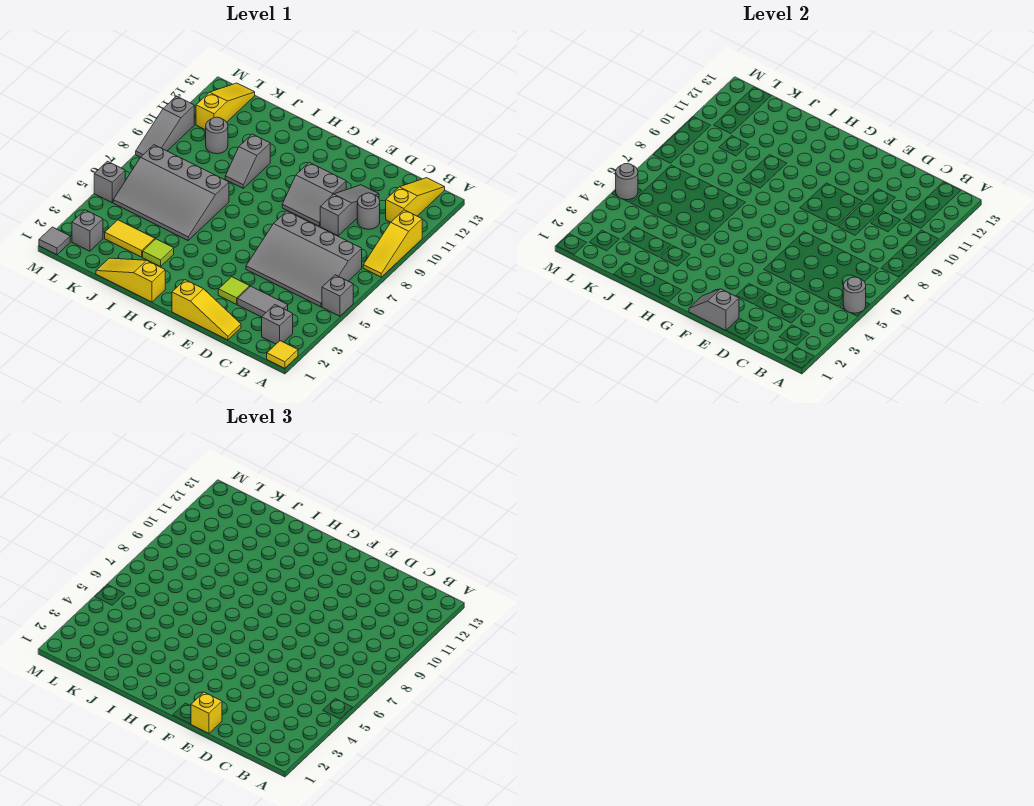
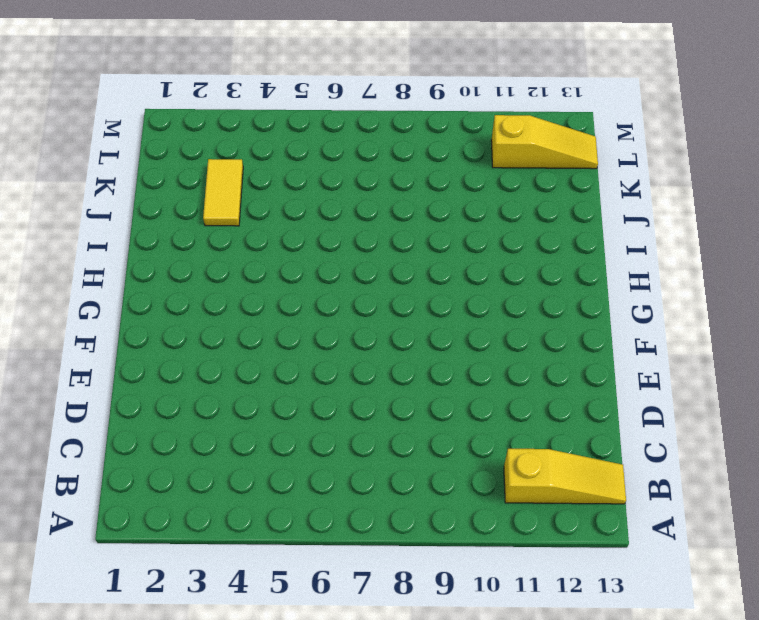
none -> yellow tile A1 level 1
none -> grey brick A5 level 1
none -> yellow slope A8:A10 level 1 top 10

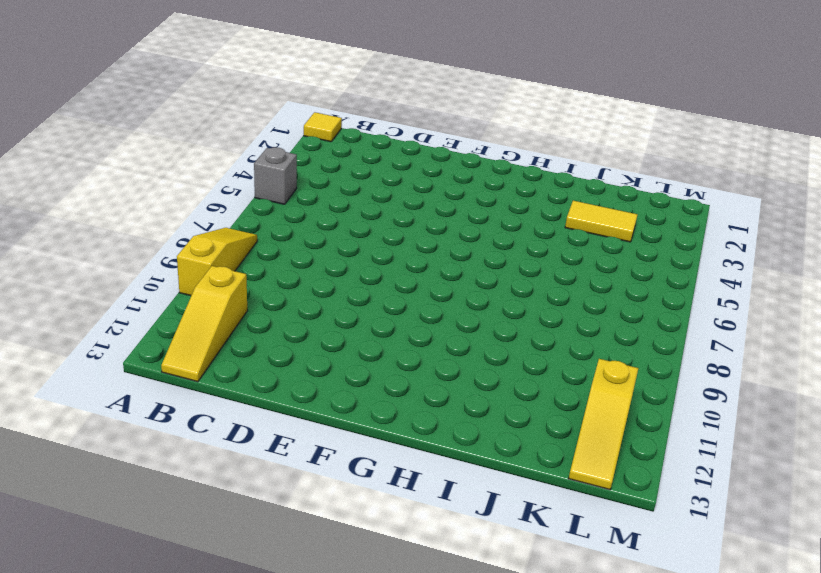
none -> grey brick B2 level 1
none -> grey slope B5:E7 level 1 top 7
none -> grey tile C3:D3 level 1

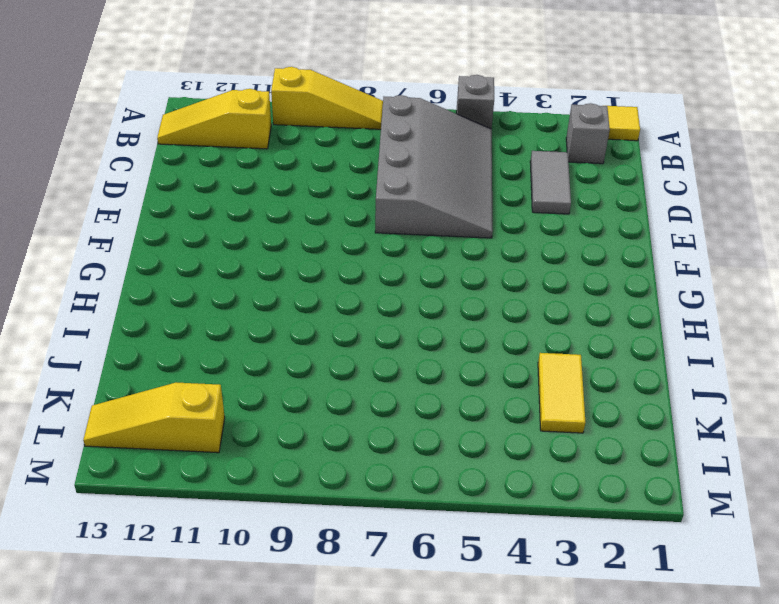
none -> grey round brick C10 level 1
none -> yellow slope D1:F1 level 1 top F
none -> grey slope D9:D11 level 1 top 9

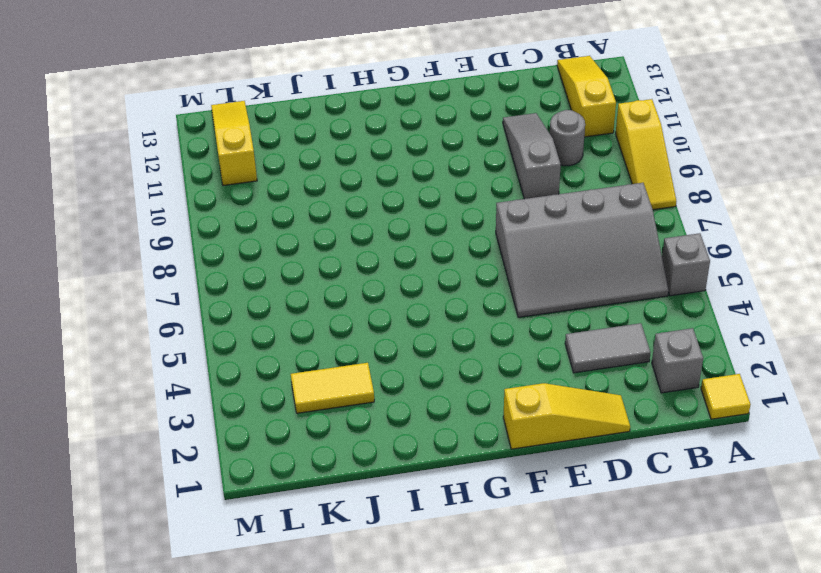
none -> lime tile E3 level 1
none -> grey slope E9:F10 level 1 top 10
none -> yellow slope H1:J1 level 1 top H

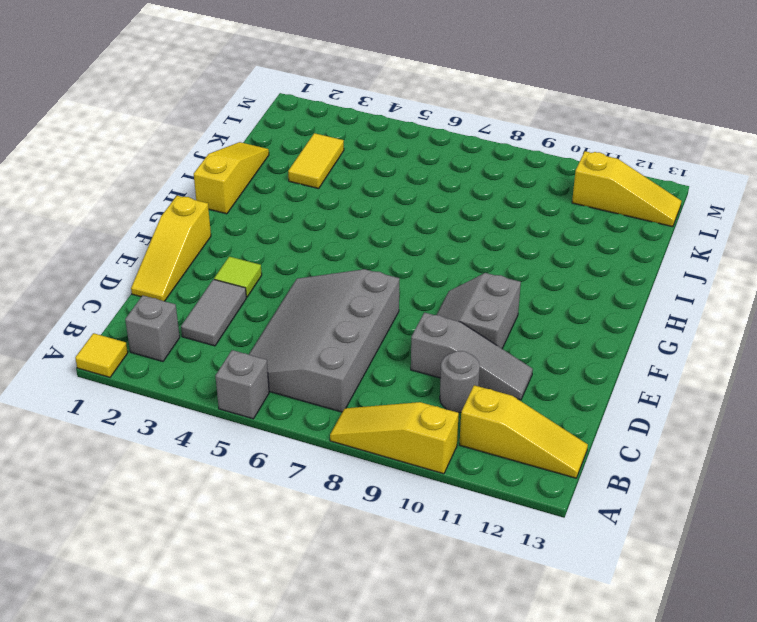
none -> lime tile I3 level 1
none -> grey slope I5:L7 level 1 top 7
none -> grey slope I9:I10 level 1 top 10

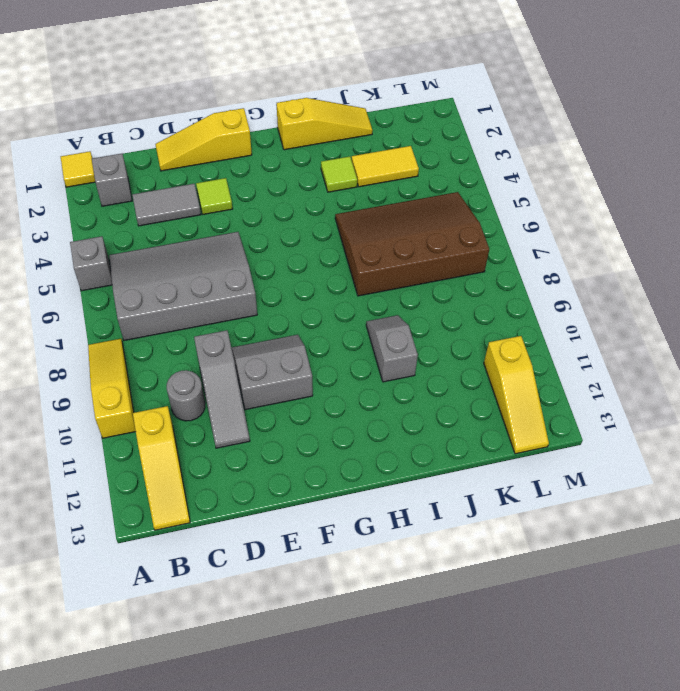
brown slope I5:L7 level 1 top 7 -> grey slope I5:L7 level 1 top 7
none -> grey round brick K10 level 1
none -> grey brick L2 level 1
none -> grey tile M1 level 1

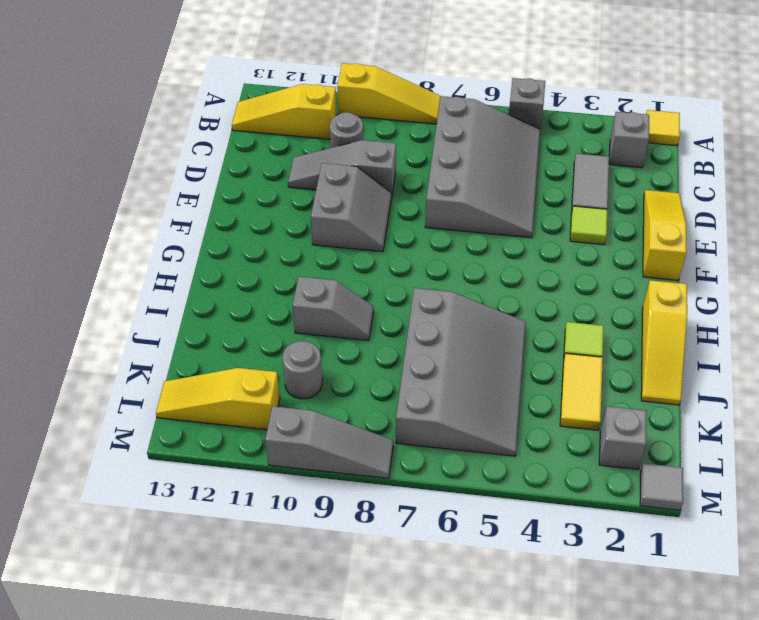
none -> grey brick M5 level 1
none -> grey round brick A5 level 2
none -> grey slope E1:F1 level 2 top E

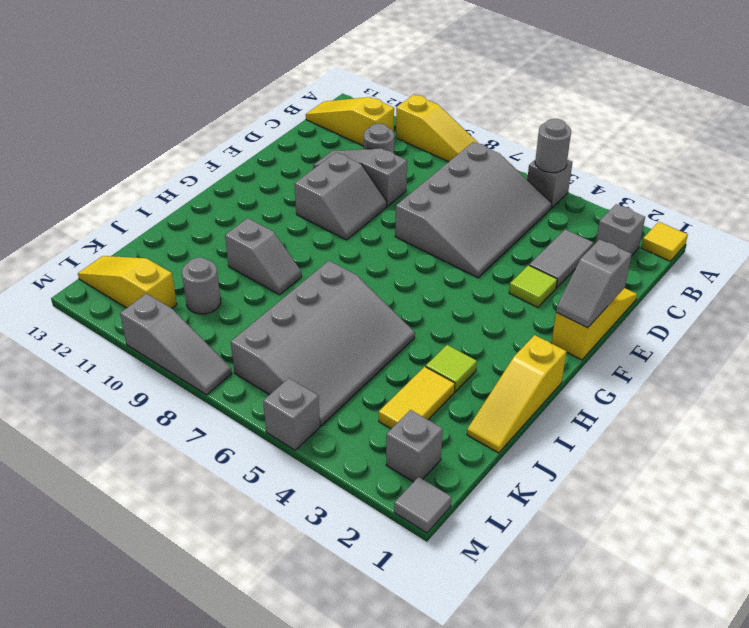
none -> grey round brick M5 level 2
none -> yellow brick E1 level 3

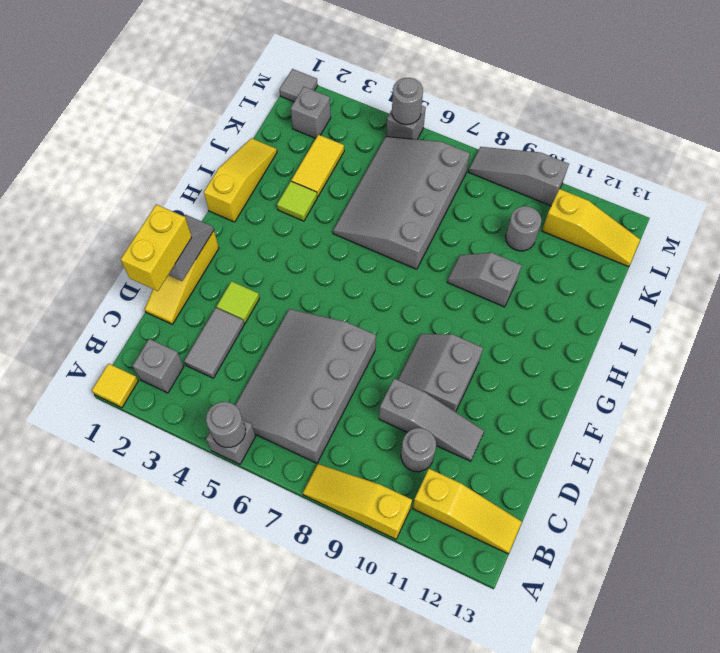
yellow brick D1:E1 level 3 -> yellow brick E1 level 3

